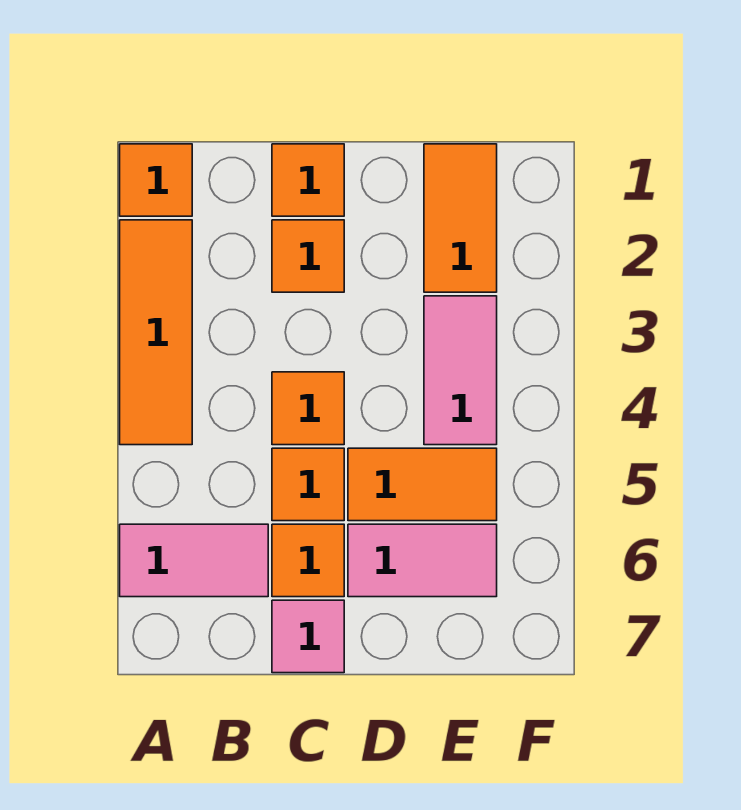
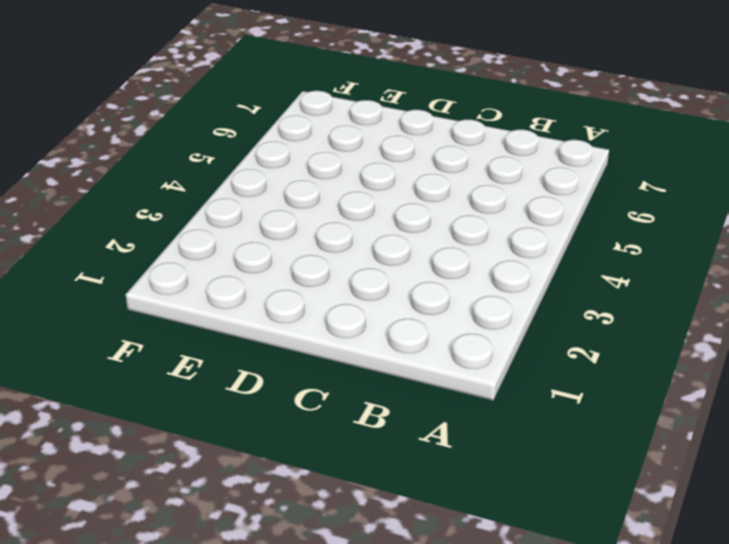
none -> orange tile A1 level 1
none -> orange tile A2:A4 level 1
none -> pink tile A6:B6 level 1

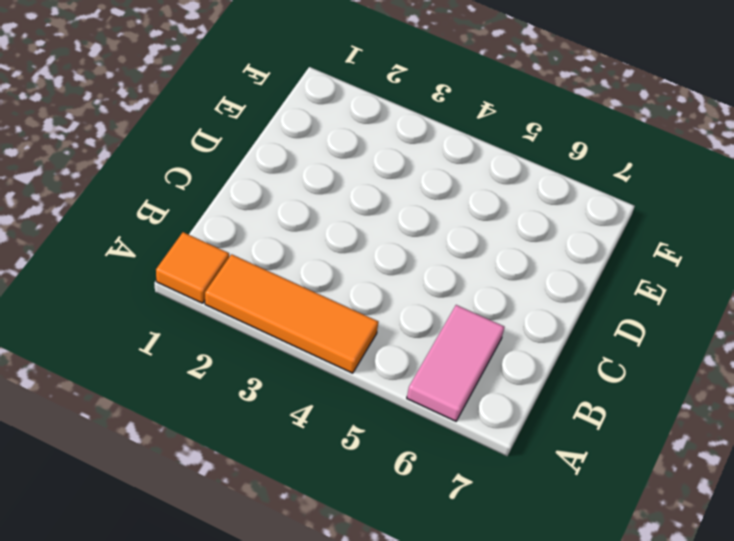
none -> orange tile C1 level 1
none -> orange tile C2 level 1
none -> orange tile C4 level 1

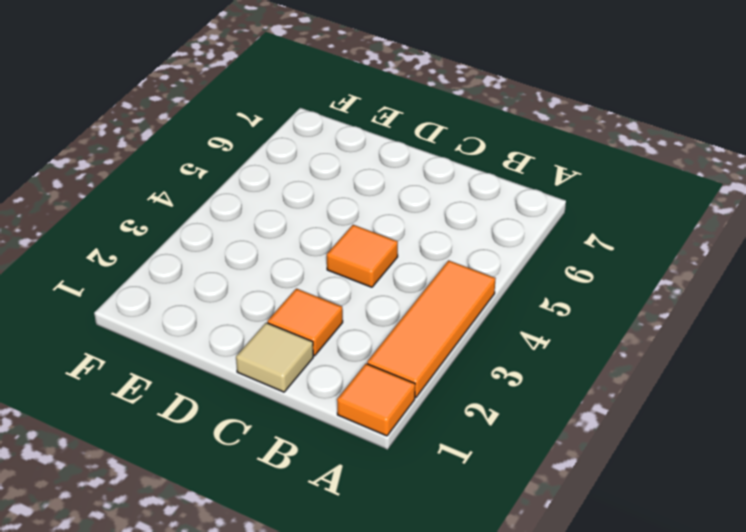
tan tile C1 level 1 -> orange tile C1 level 1
none -> pink tile A6:B6 level 1
none -> orange tile C5 level 1
none -> orange tile C6 level 1

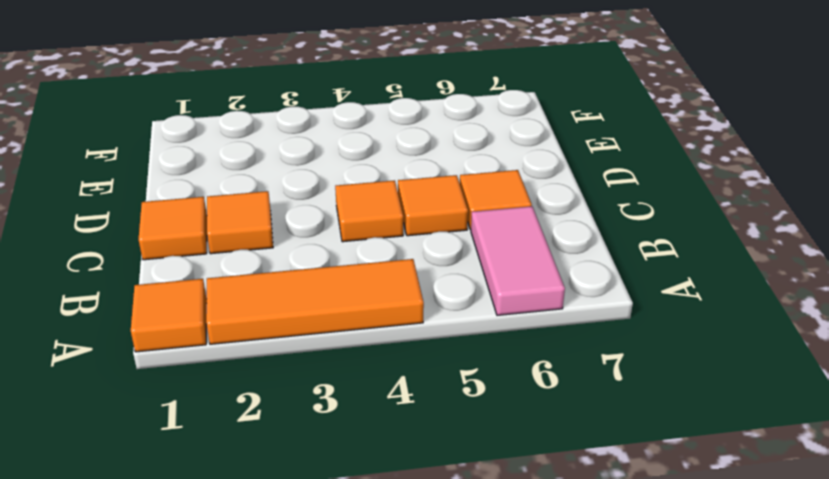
none -> pink tile C7 level 1
none -> orange tile D5:E5 level 1
none -> pink tile D6:E6 level 1

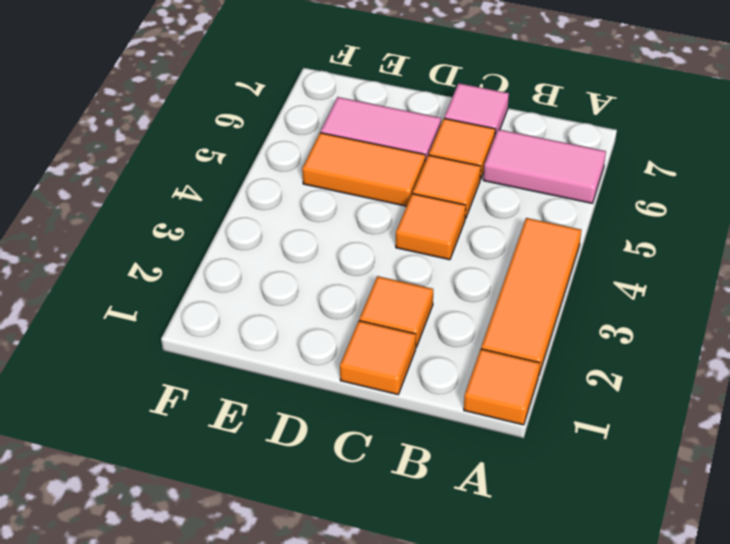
none -> orange tile E1:E2 level 1
none -> pink tile E3:E4 level 1

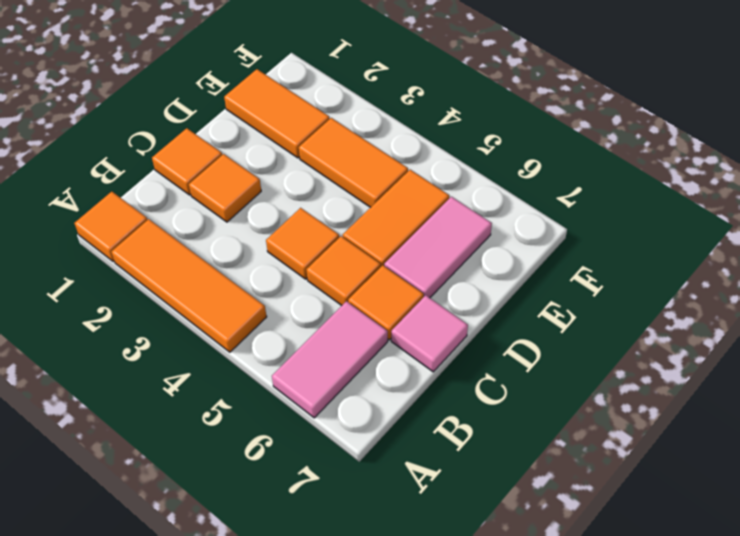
orange tile E3:E4 level 1 -> pink tile E3:E4 level 1

